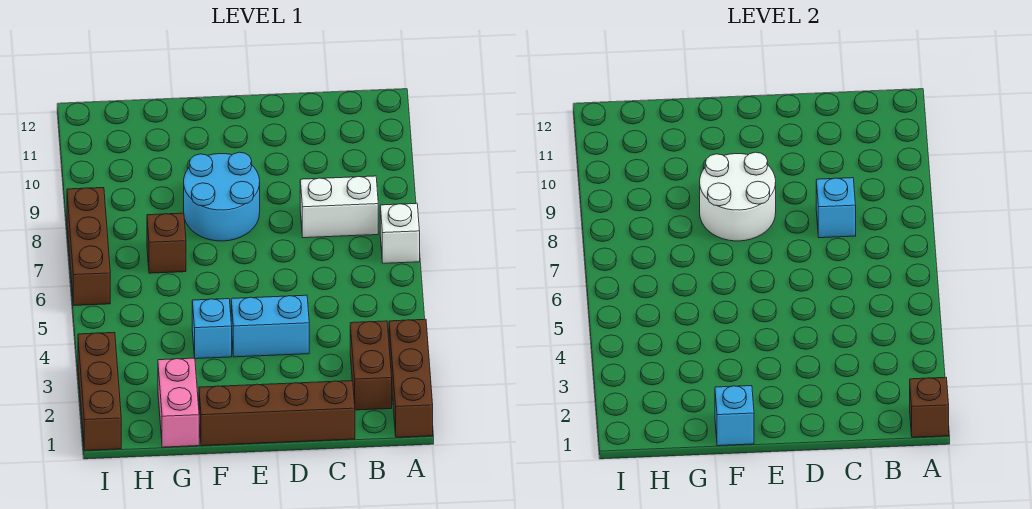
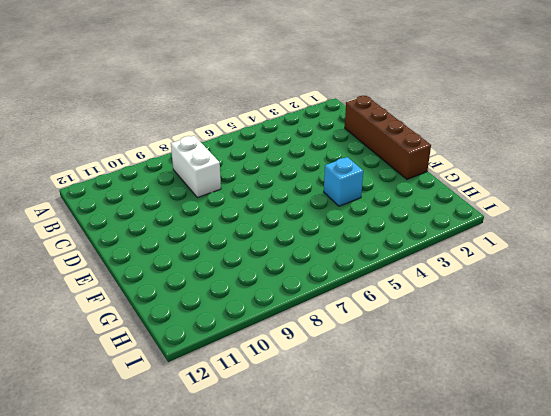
none -> brown brick A1:A3 level 1
none -> white brick A7 level 1
none -> brown brick B2:B3 level 1

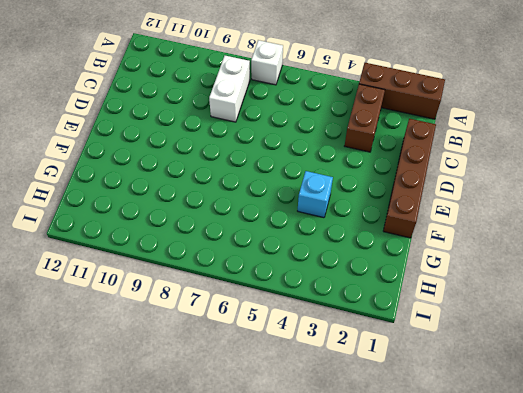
brown brick B3:C3 level 1 -> brown brick B2:B3 level 1
none -> cyan brick D4:E4 level 1
none -> cyan round brick E8:F9 level 1
none -> pink brick G1:G2 level 1

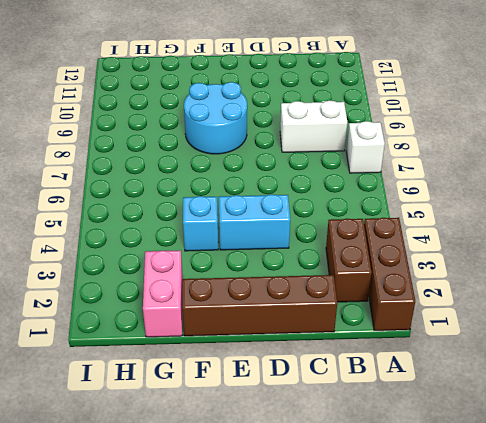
none -> brown brick G7 level 1
none -> brown brick I1:I3 level 1
none -> brown brick I6:I8 level 1

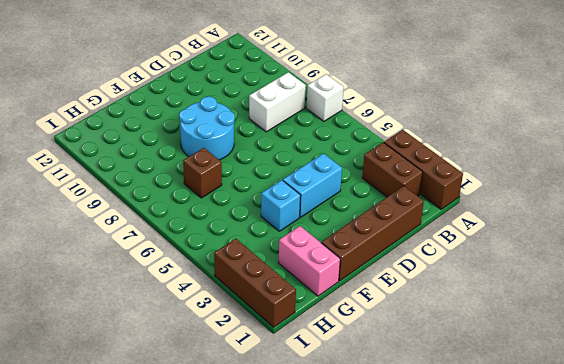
none -> brown brick I6:I8 level 1
none -> brown brick A1 level 2
none -> cyan brick C8 level 2

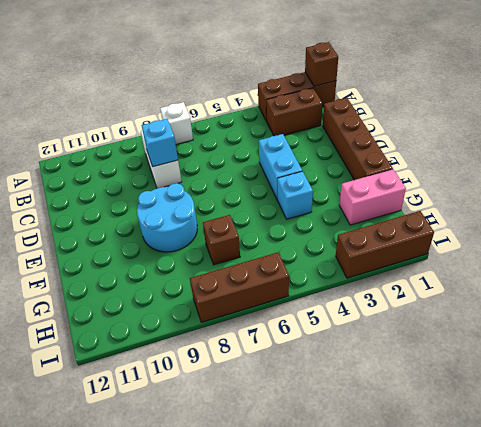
none -> white round brick E8:F9 level 2
none -> cyan brick F1 level 2

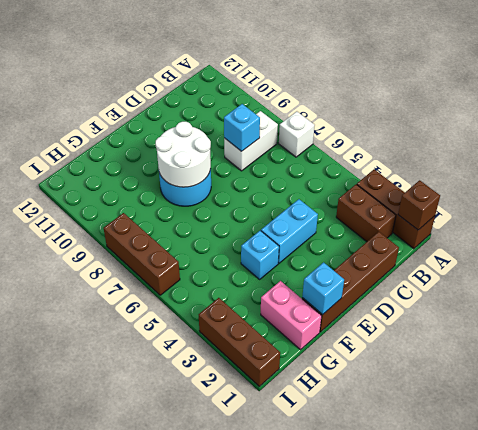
none -> brown brick G7 level 1

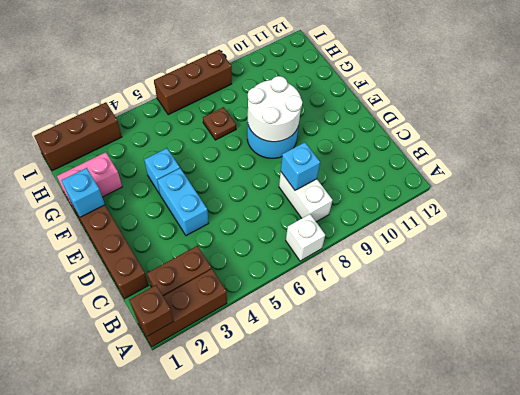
brown plate G7 level 1 -> brown brick G7 level 1

